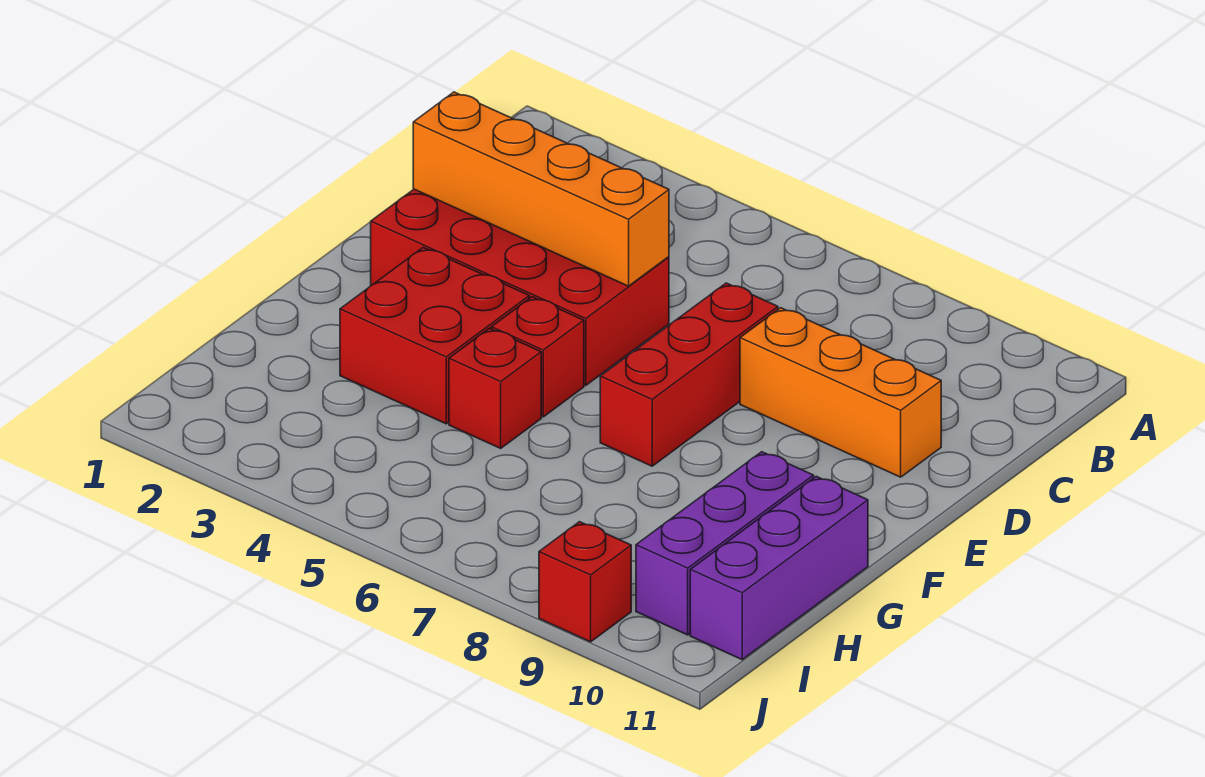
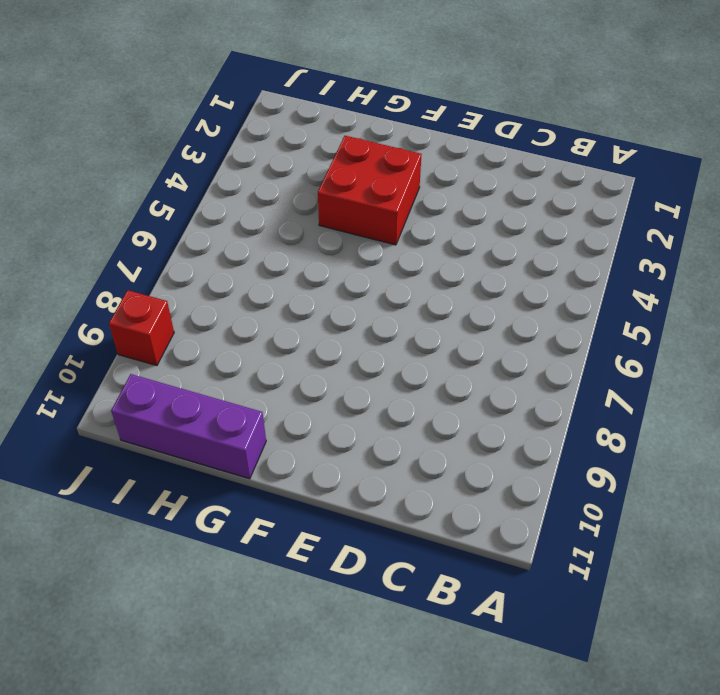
none -> red brick D2:E5 level 1
none -> red brick D7:F7 level 1

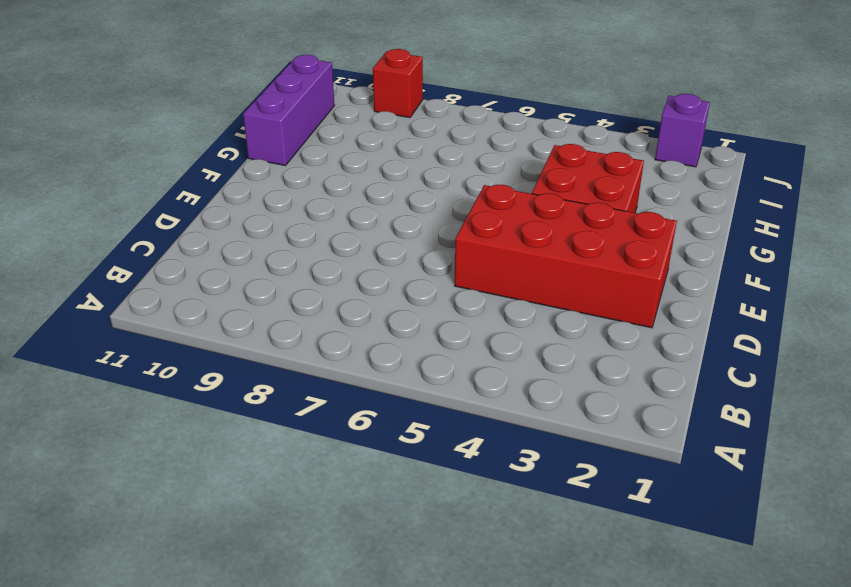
purple brick J2 level 1 -> none
none -> red brick D7:F7 level 1
none -> orange brick D8:D10 level 1

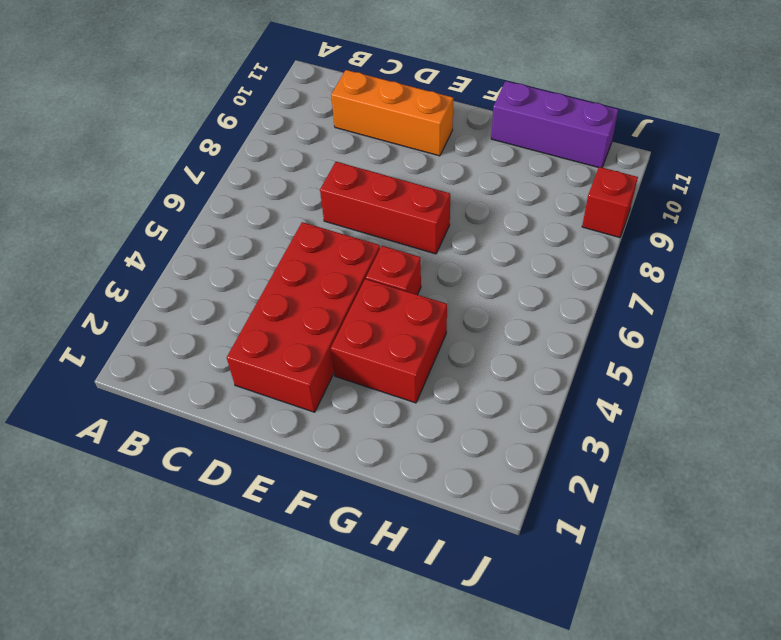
orange brick C10:E10 level 1 -> orange brick D8:D10 level 1
none -> red brick G5 level 1
none -> purple brick G10:I10 level 1

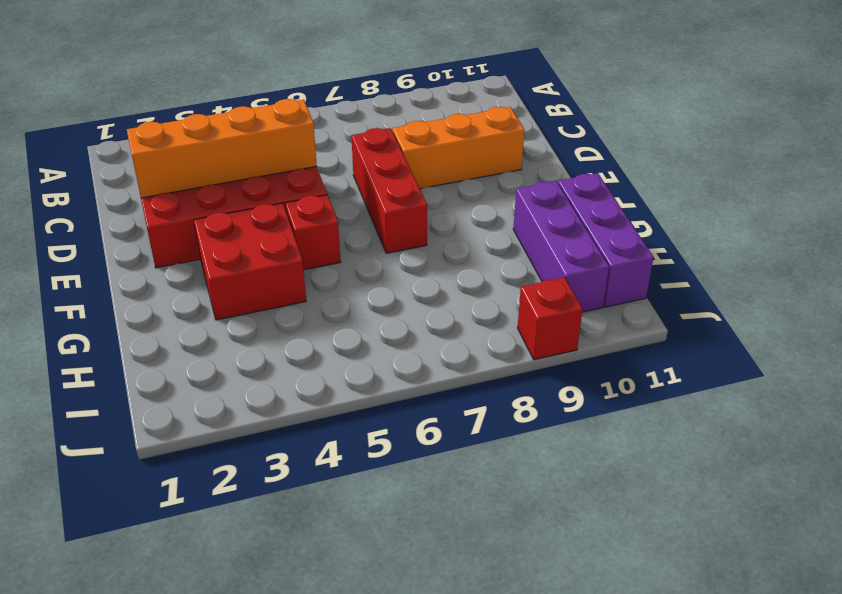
none -> red brick G5 level 1

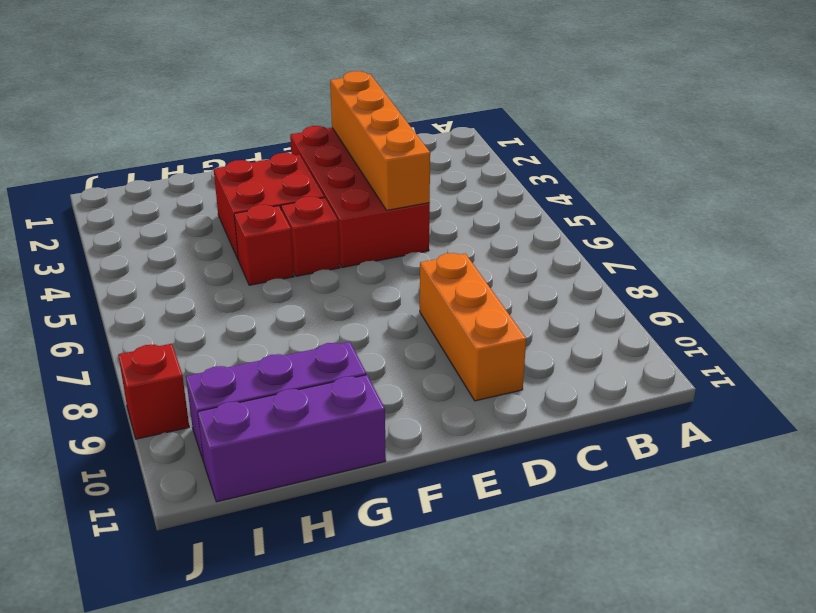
none -> red brick D7:F7 level 1

